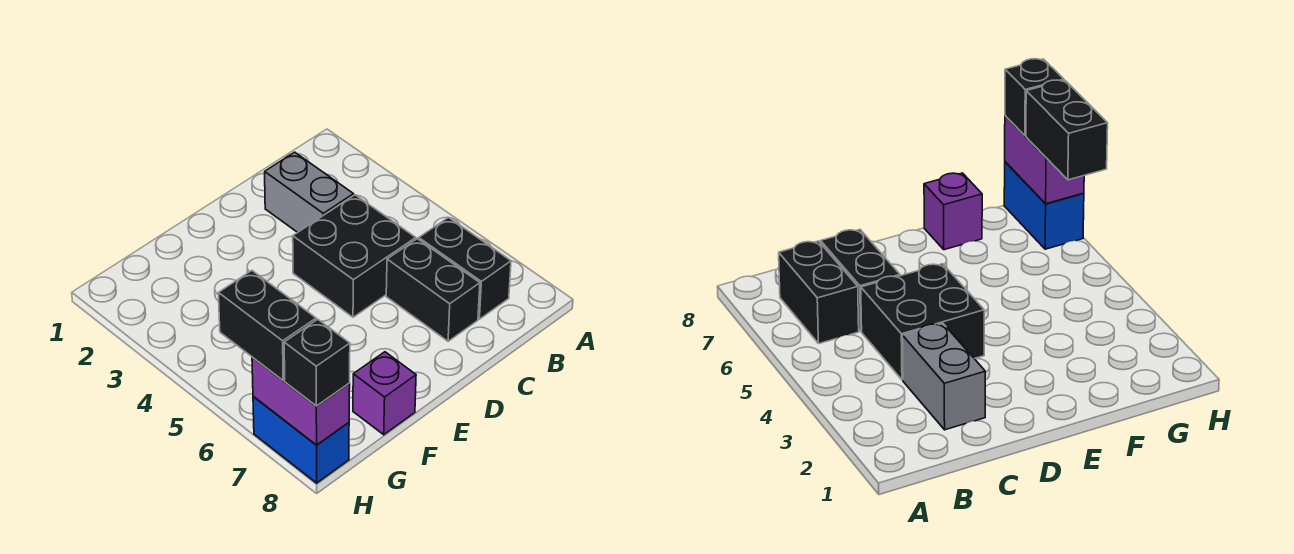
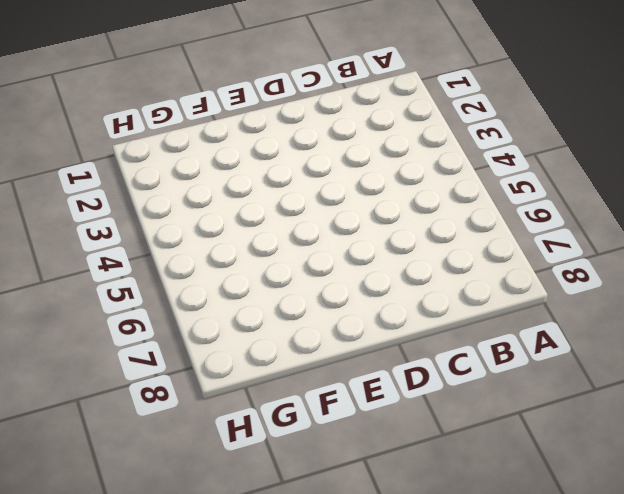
none -> black brick B6:B7 level 1
none -> grey brick C2:C3 level 1

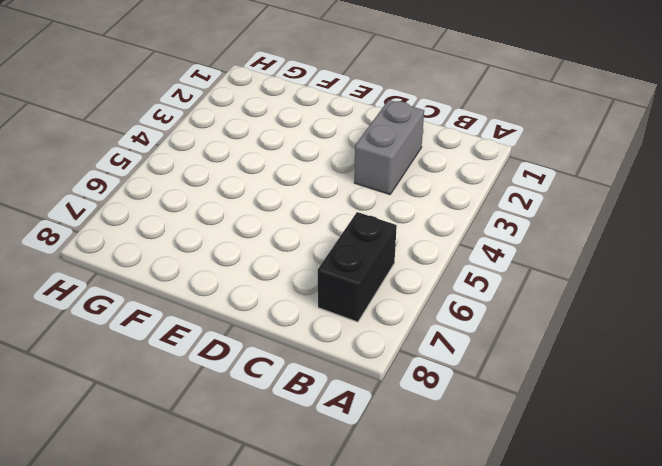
none -> black brick C4:D5 level 1
none -> black brick C6:C7 level 1

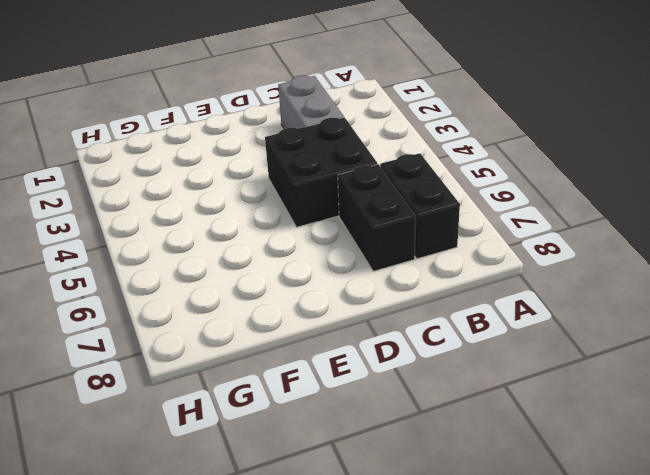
none -> purple brick F8 level 1
none -> blue brick H7:H8 level 1

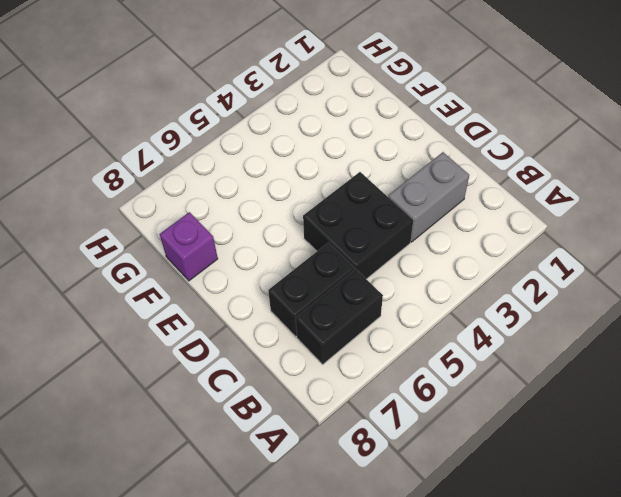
none -> blue brick H7:H8 level 1
none -> purple brick H7:H8 level 2

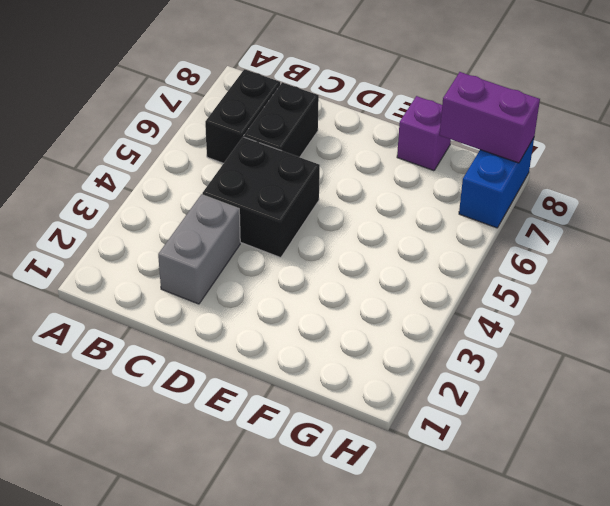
purple brick G8:H8 level 2 -> purple brick H7:H8 level 2
none -> black brick H6:H7 level 3
none -> black brick H8 level 3

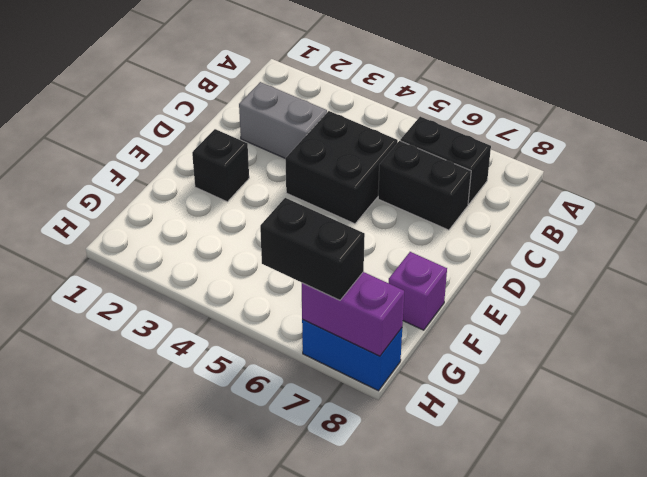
black brick E2 level 1 -> black brick H8 level 3

